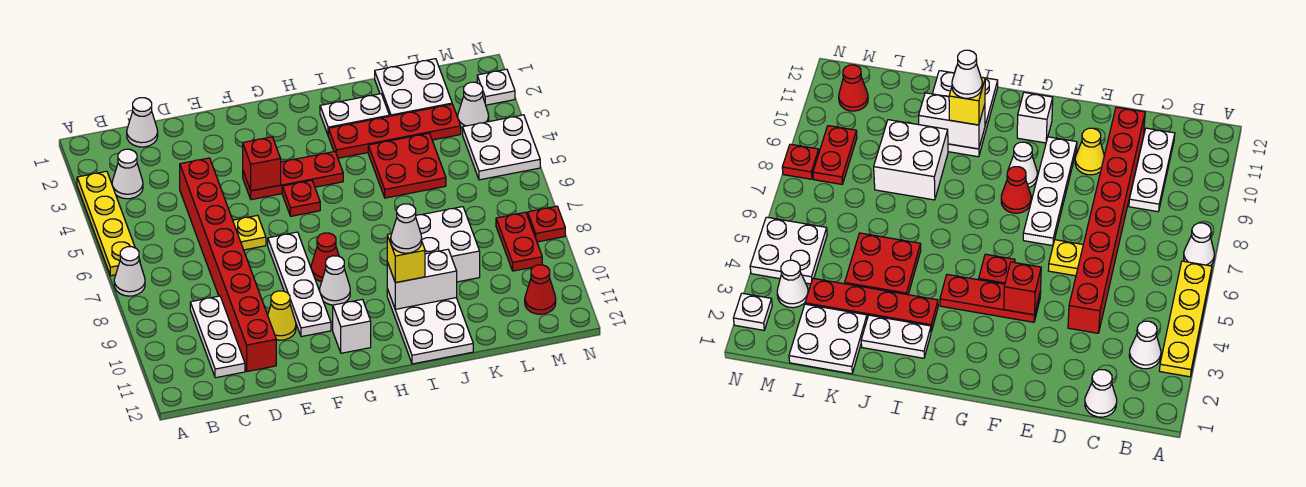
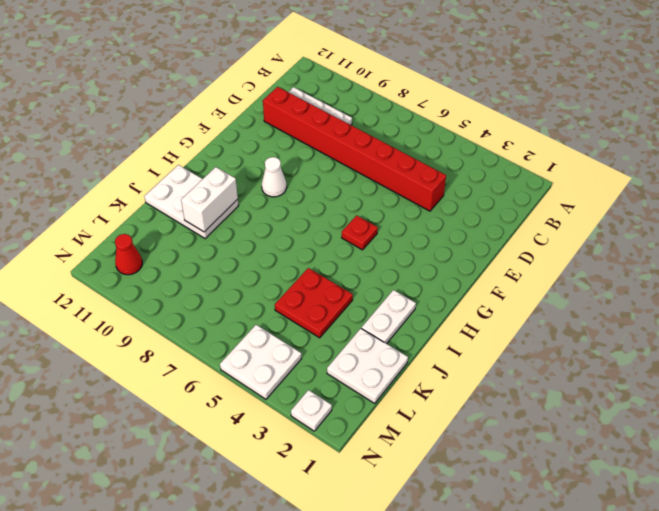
none -> yellow plate A3:A6 level 1
none -> white cone A7 level 1
none -> white cone B3 level 1
none -> white cone C1 level 1

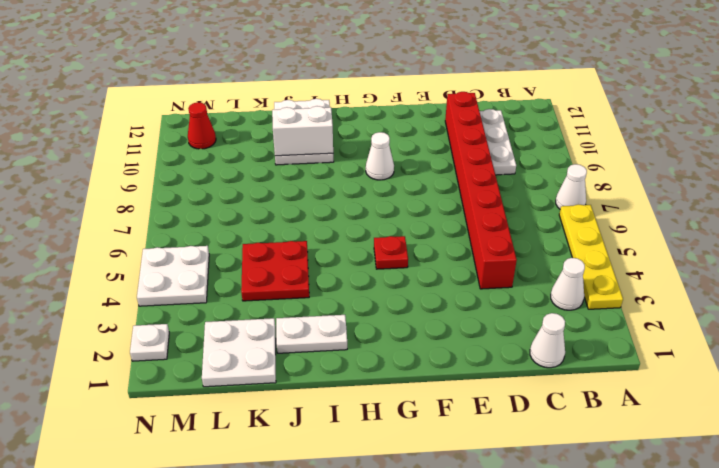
none -> yellow plate E6 level 1
none -> yellow cone E10 level 1
none -> red plate F4:H4 level 1
none -> white plate F7:F10 level 1

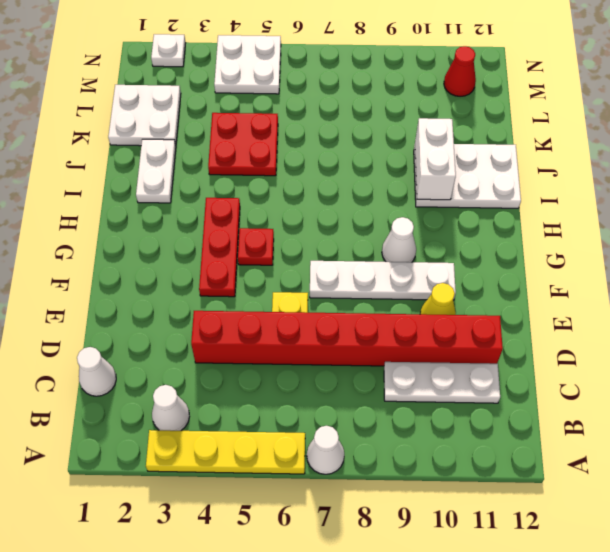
none -> red cone G8 level 1
none -> white brick G11 level 1
none -> red plate I3:L3 level 1
none -> white brick J8:K9 level 1

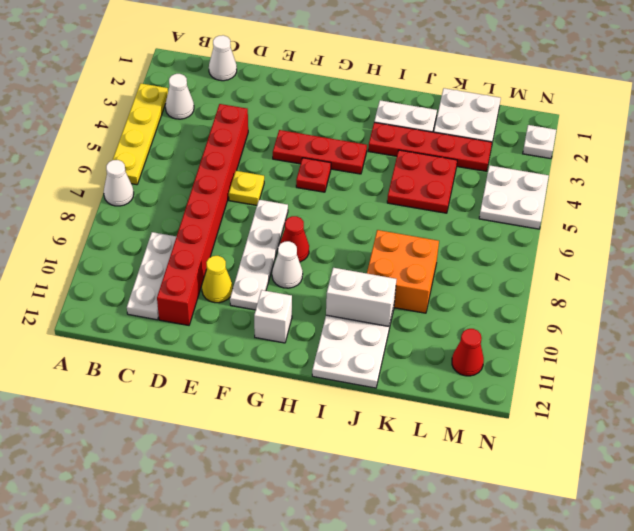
orange brick J8:K9 level 1 -> white brick J8:K9 level 1
none -> white cone M3 level 1
none -> red plate M8:M9 level 1
none -> red plate N8 level 1
none -> red brick F4 level 2

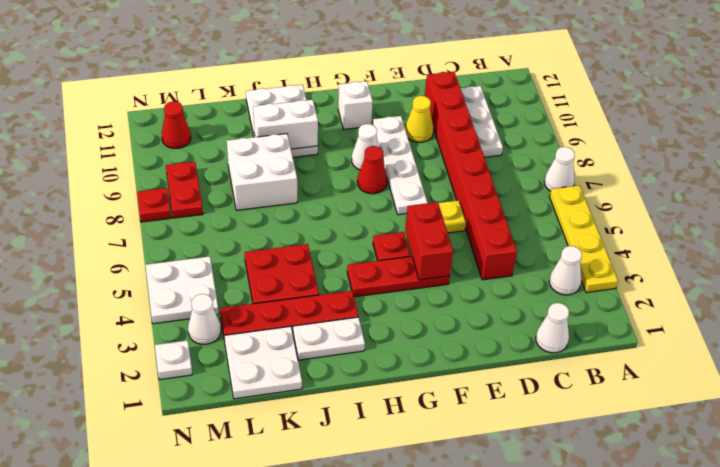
red brick F4:F5 level 2 -> red brick F4 level 2
none -> yellow brick I10 level 3
none -> white cone I10 level 4

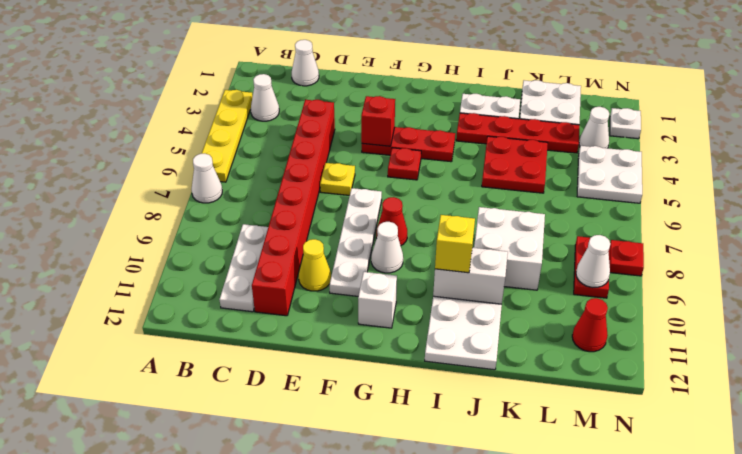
white cone M9 level 2 -> white cone I10 level 4

